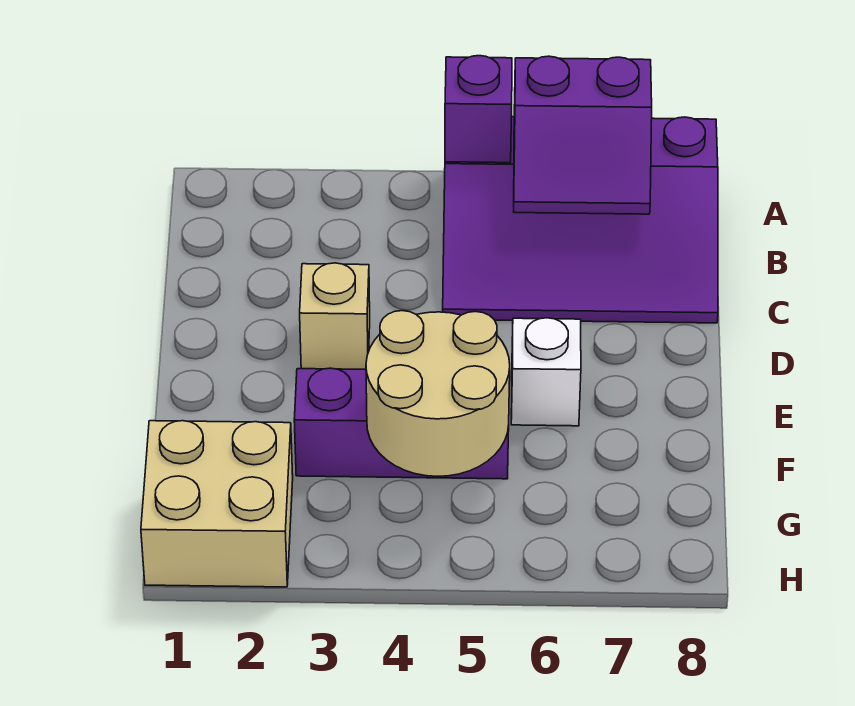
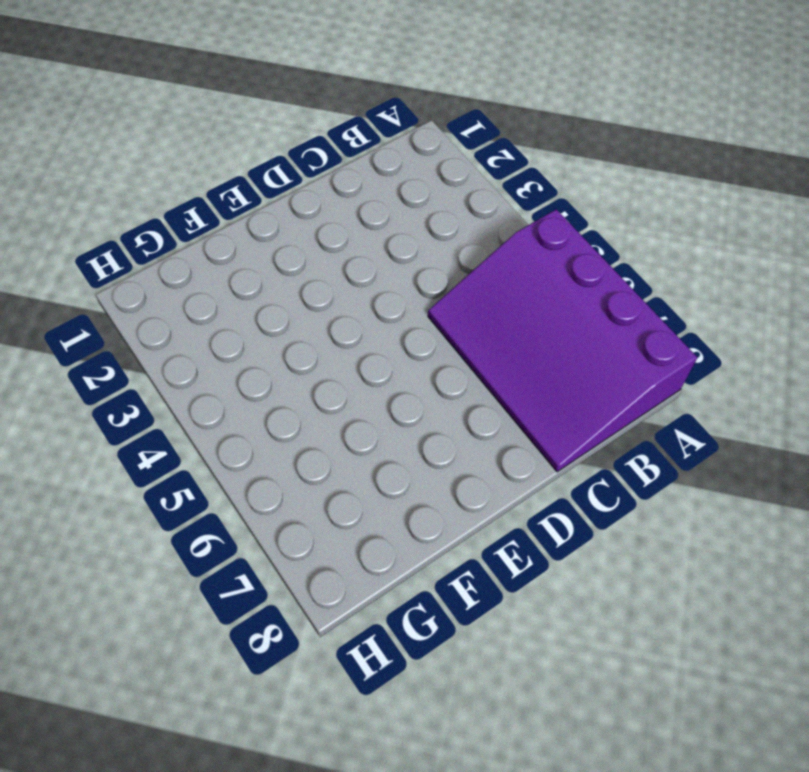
none -> tan brick D3 level 1
none -> white brick E6 level 1

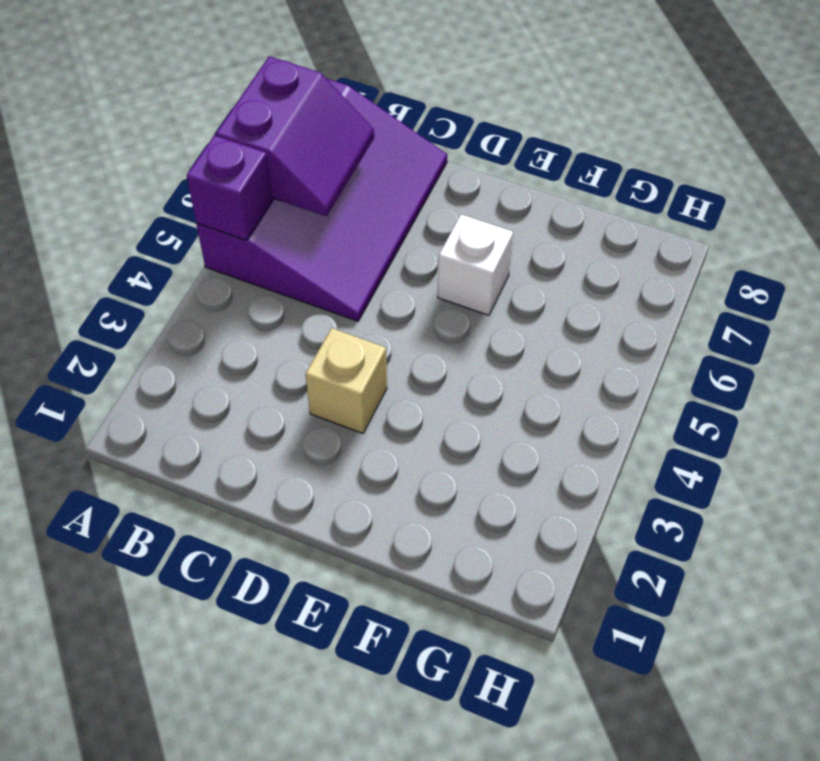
none -> purple brick F3:F5 level 1
none -> tan brick G1:H2 level 1

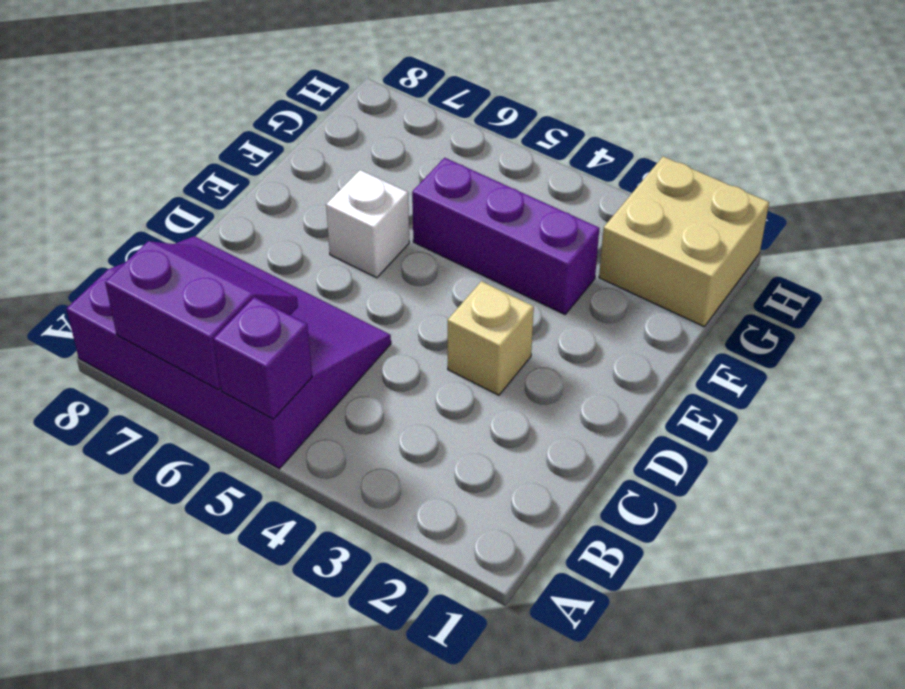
none -> tan round brick F4:G5 level 2

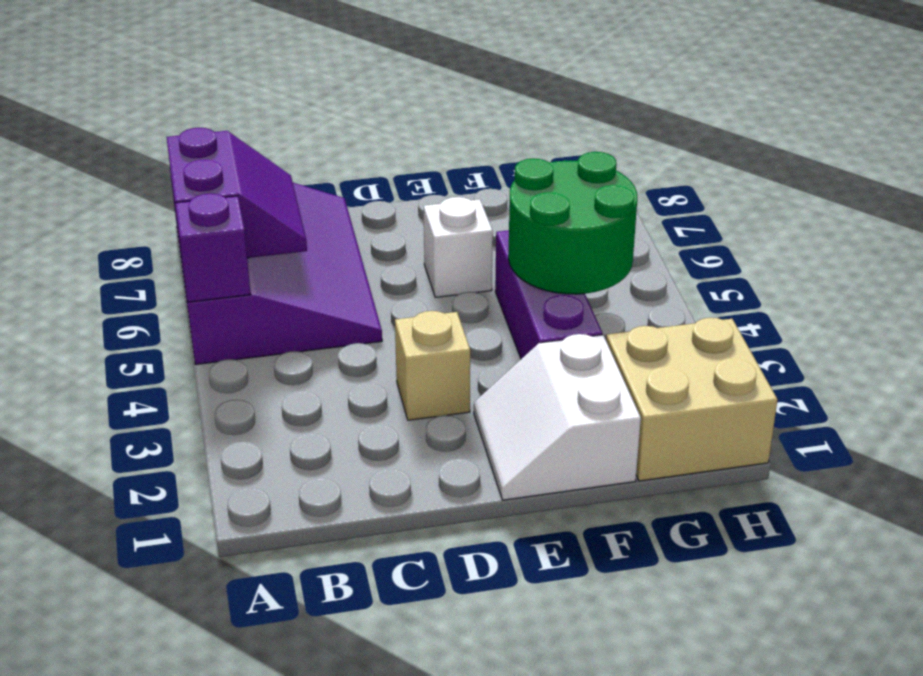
white slope E1:F2 level 1 top F -> none
green round brick F4:G5 level 2 -> tan round brick F4:G5 level 2

